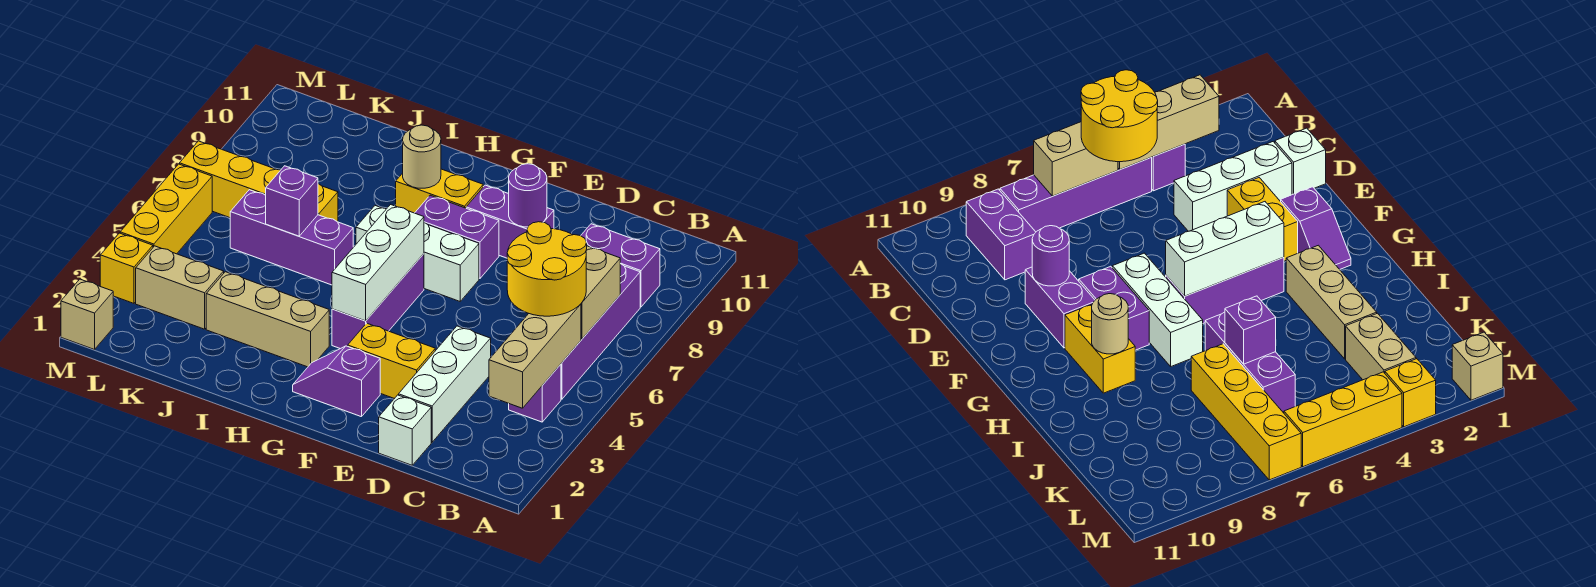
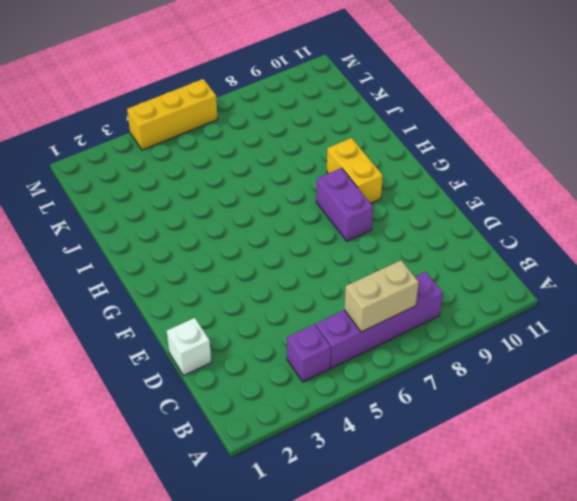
none -> purple brick B9:C9 level 1
none -> white brick D2:D4 level 1
none -> yellow brick E3:F3 level 1

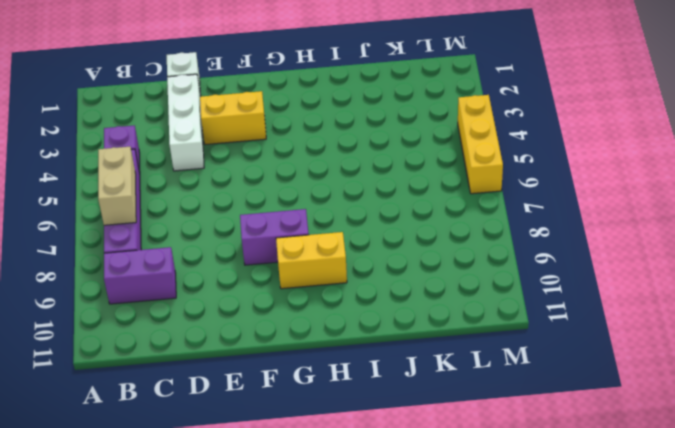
none -> purple brick E9:F9 level 1
none -> purple slope F2:G2 level 1 top F
none -> white brick F7:H7 level 1

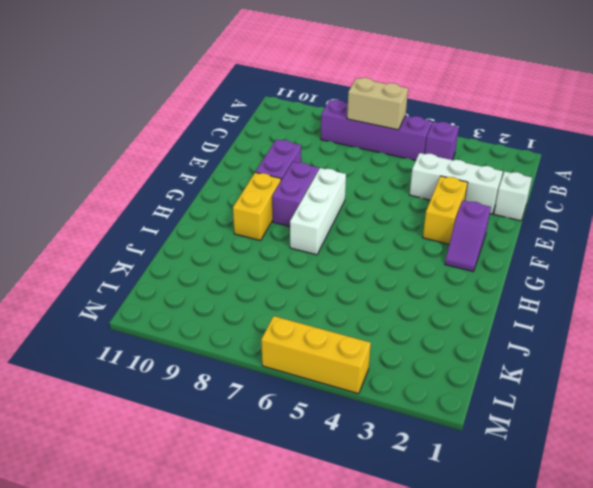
none -> purple brick B9:C9 level 1
none -> purple brick G4:G6 level 1
none -> tan brick H3:J3 level 1

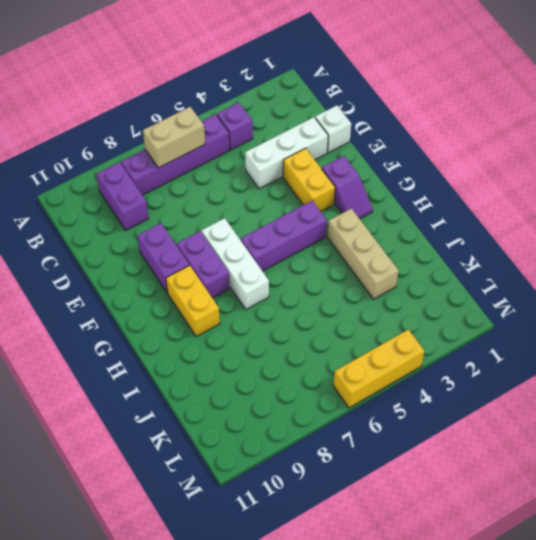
none -> purple brick I6:K6 level 1
none -> yellow brick J7:M7 level 1
none -> tan brick K3:L3 level 1

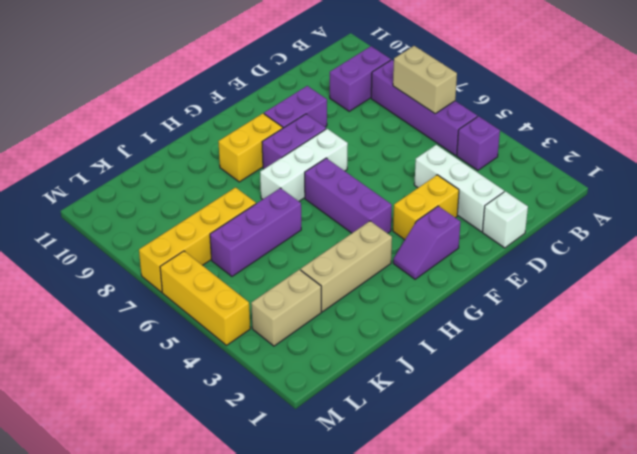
none -> tan brick M1 level 1
none -> yellow brick M3 level 1
none -> tan brick B3:B5 level 2

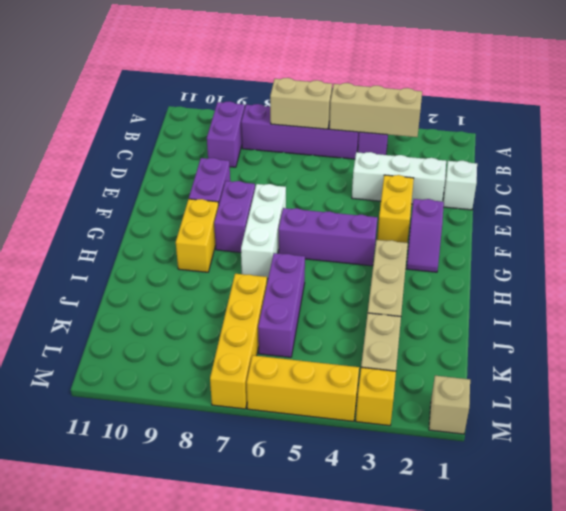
none -> purple round brick E9 level 2
none -> white brick G4:G6 level 2
none -> tan round brick H9 level 2

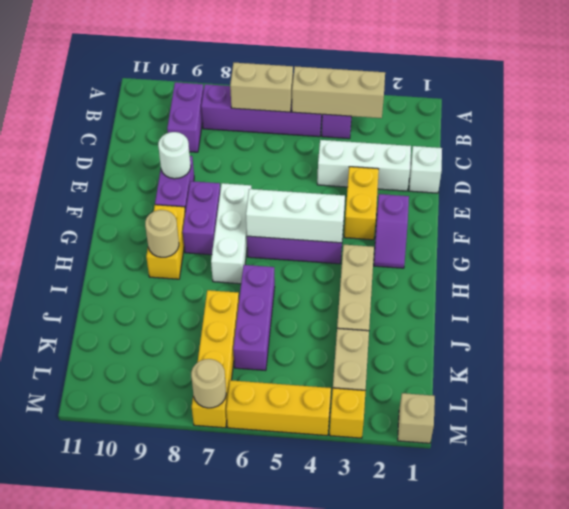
white round brick E9 level 2 -> purple round brick E9 level 2
tan round brick M7 level 2 -> none
none -> purple brick J6 level 2
none -> yellow round brick B5:C6 level 3

